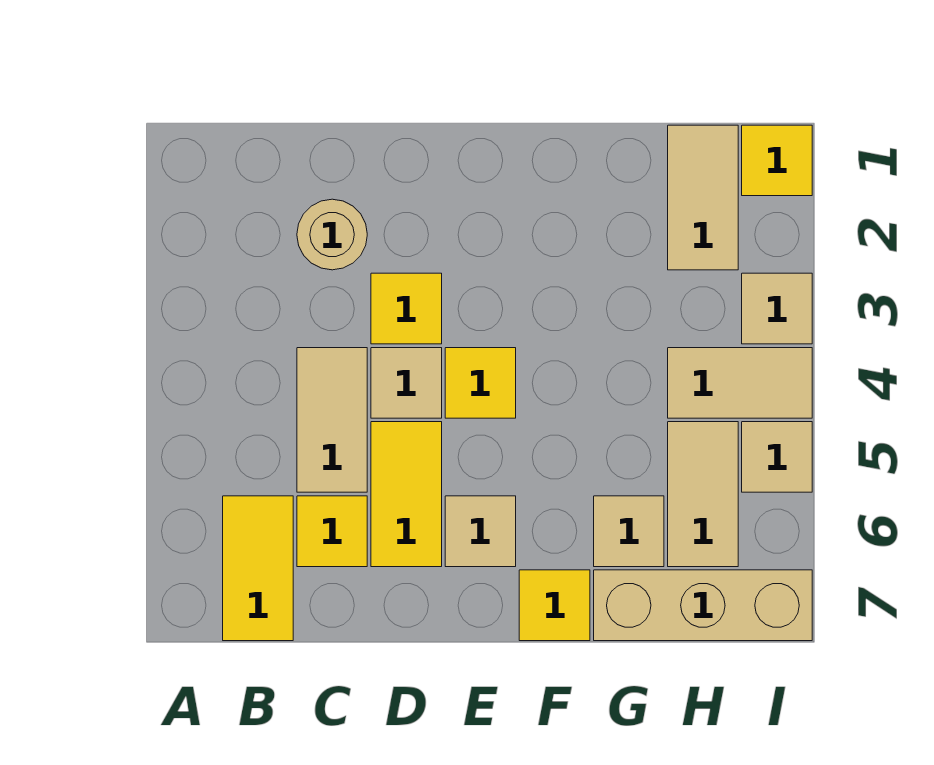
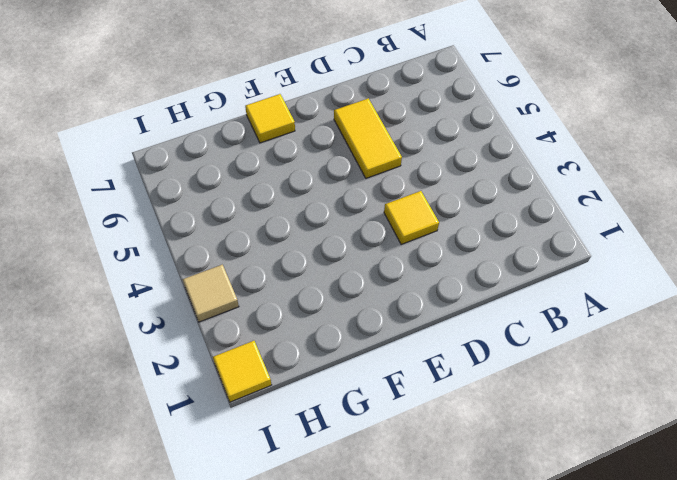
none -> yellow tile B6:B7 level 1
none -> tan round brick C2 level 1
none -> tan tile C4:C5 level 1

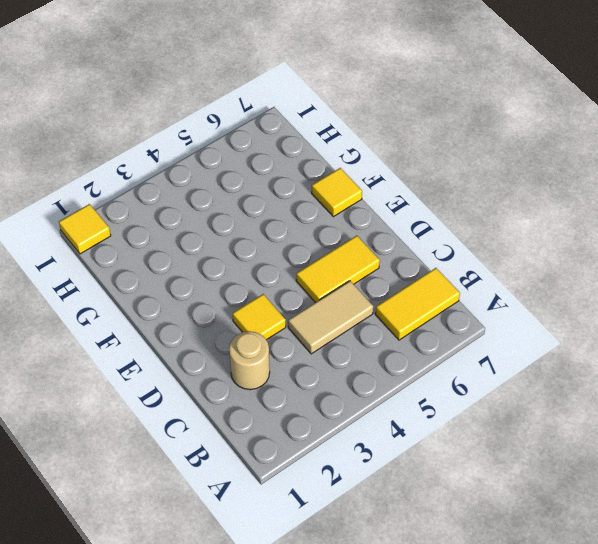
none -> yellow tile C6 level 1
none -> tan tile D4 level 1
none -> yellow tile E4 level 1

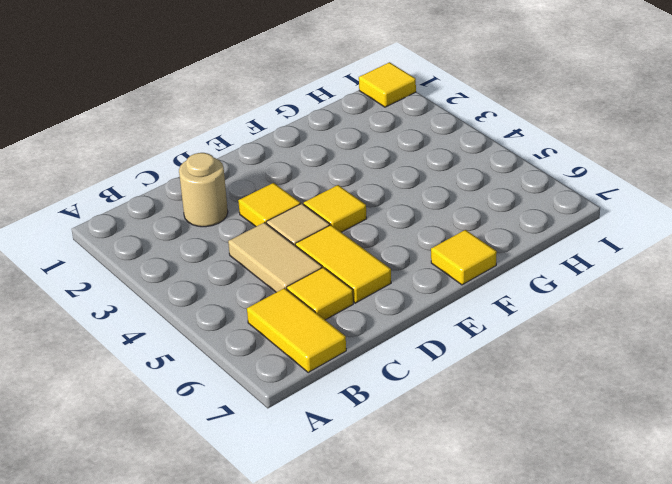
none -> tan tile E6 level 1
none -> tan tile G6 level 1
none -> tan brick G7:I7 level 1

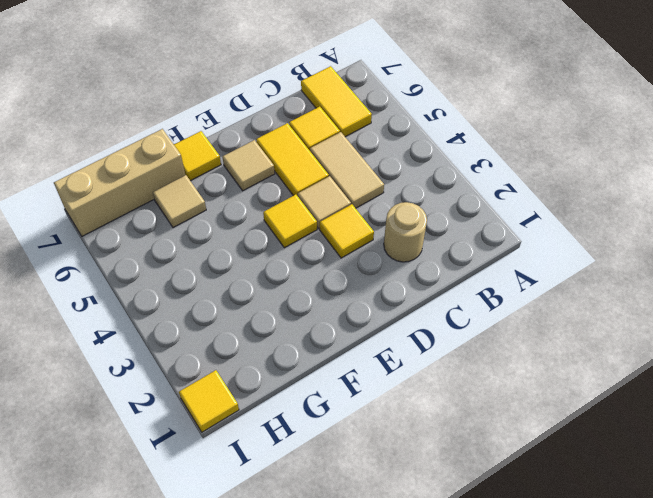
none -> tan tile H1:H2 level 1
none -> tan tile H4:I4 level 1
none -> tan tile H5:H6 level 1

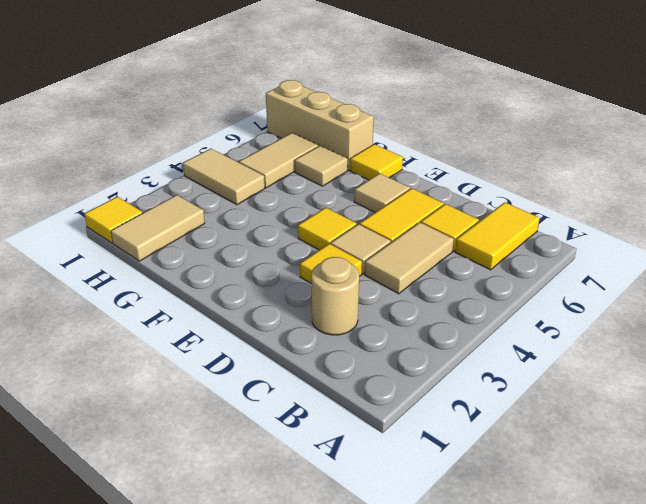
none -> tan tile I3 level 1
none -> tan tile I5 level 1

